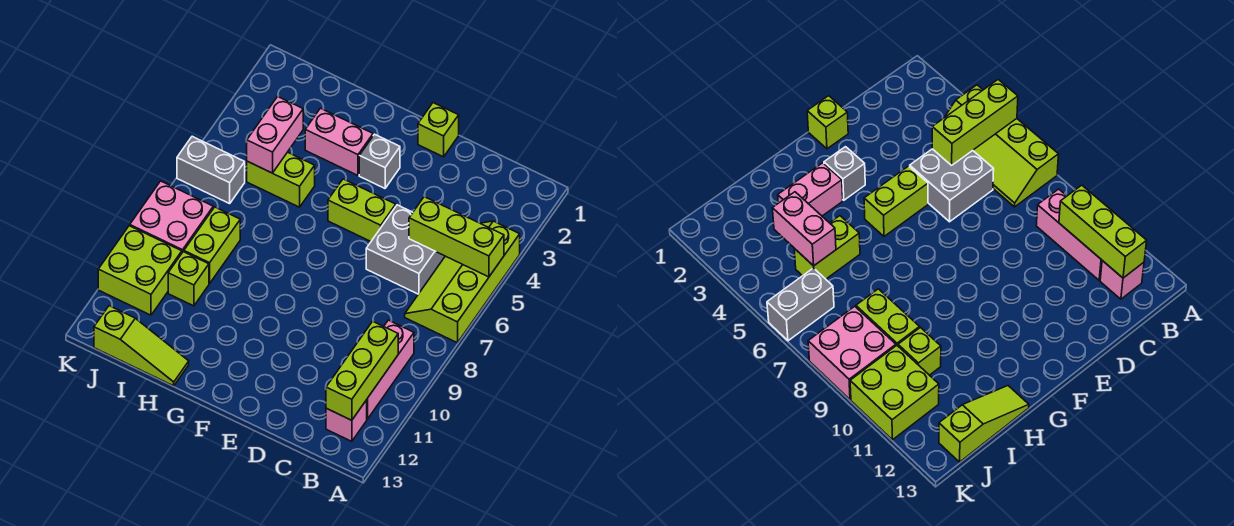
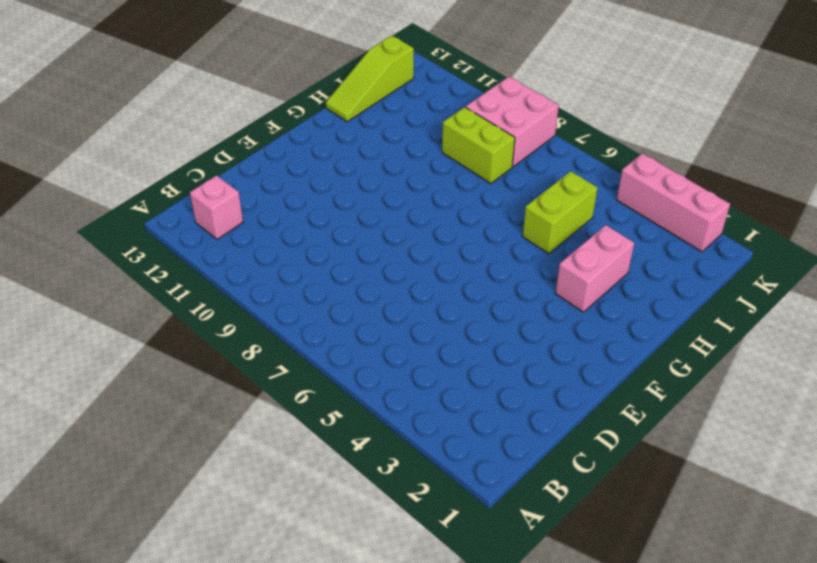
pink brick K2:K4 level 1 -> pink brick B9:B11 level 1
none -> lime slope A4:B7 level 1 top A
none -> grey brick C5:D6 level 1
none -> lime brick E1 level 1

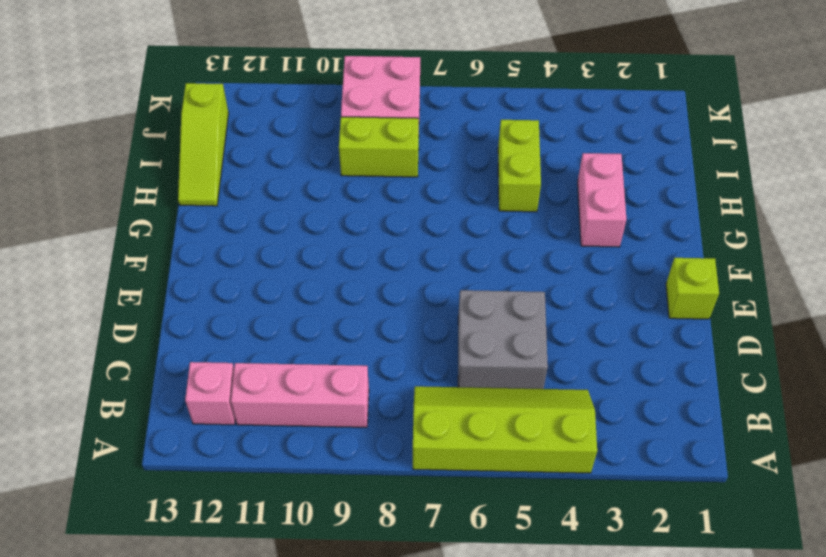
none -> lime brick E5:F5 level 1
none -> grey brick F3 level 1
none -> lime brick I10 level 1

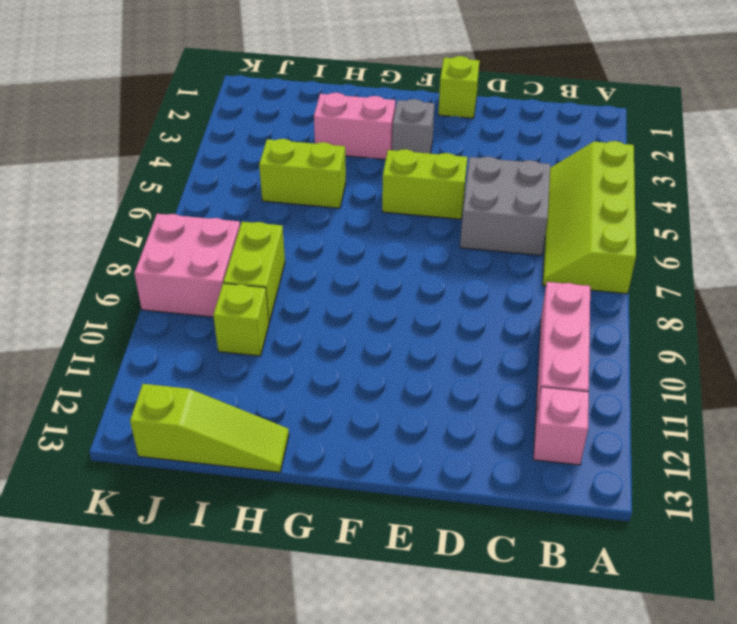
none -> grey brick J6:K6 level 1
none -> lime brick J10:K11 level 1
none -> lime brick A5:C5 level 2

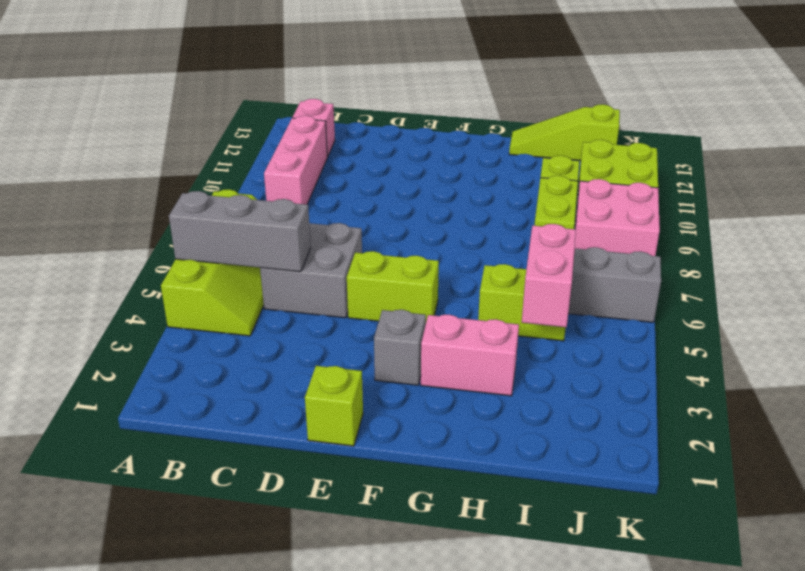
grey brick A5:C5 level 2 -> lime brick A5:C5 level 2
none -> lime brick B10:B12 level 2

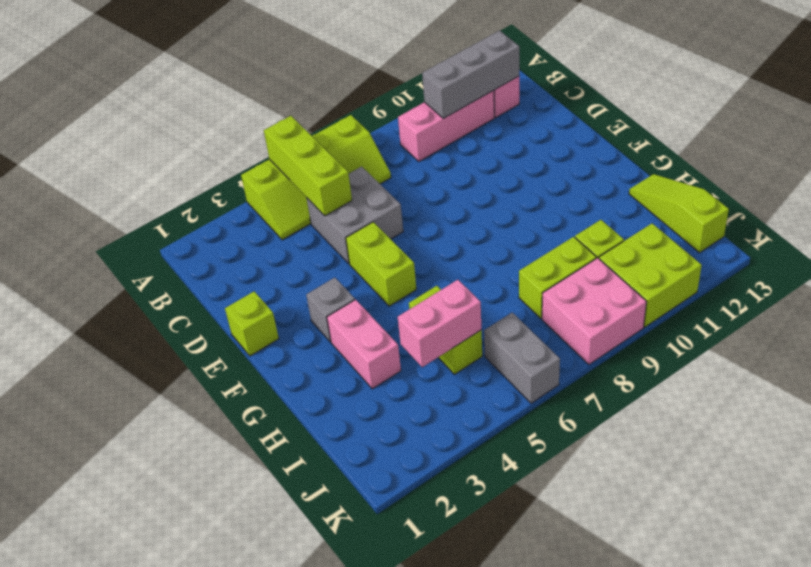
grey brick B10:B12 level 2 -> lime brick B10:B12 level 2

